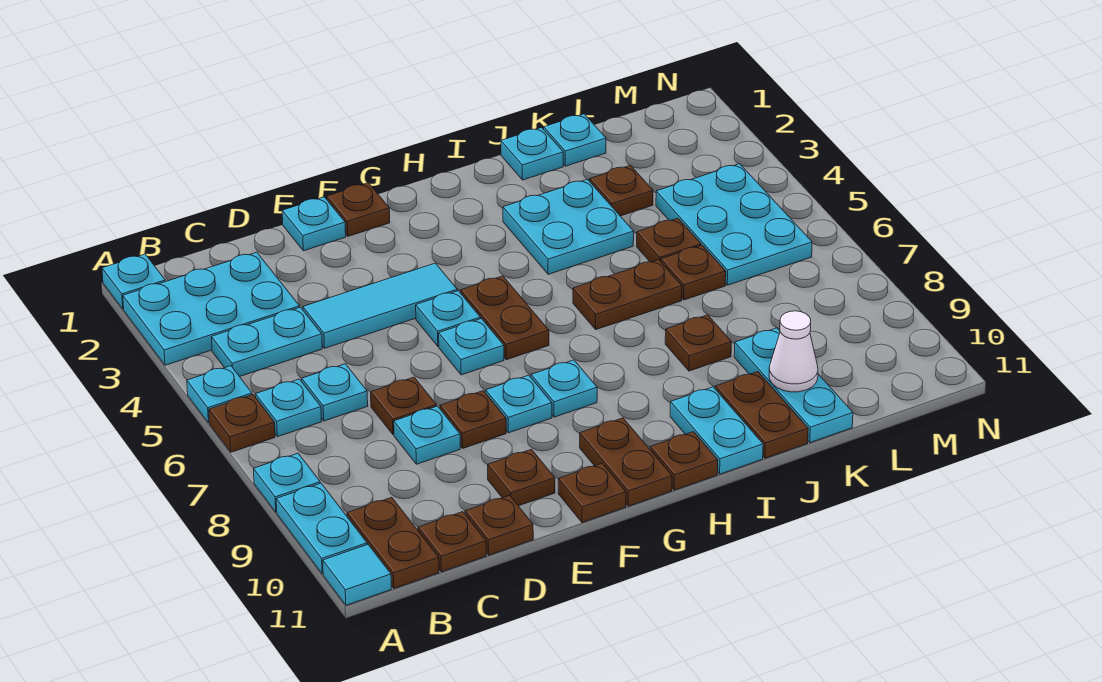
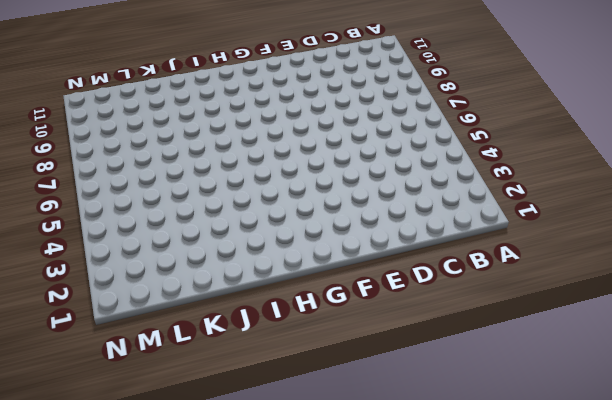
none -> cyan plate A1 level 1
none -> cyan plate A2:C3 level 1
none -> cyan plate A5 level 1
none -> brown plate A6 level 1

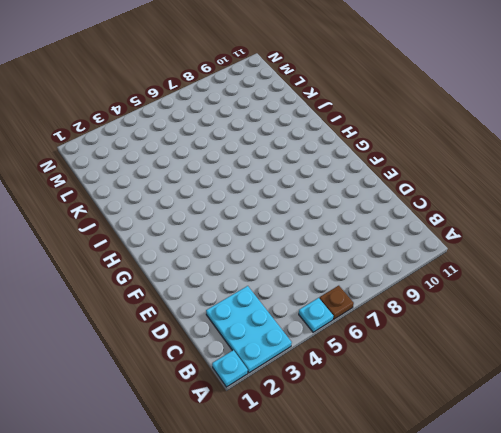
none -> cyan plate A8 level 1
none -> cyan plate A9:A10 level 1
none -> cyan tile A11 level 1
none -> cyan plate B4:C4 level 1

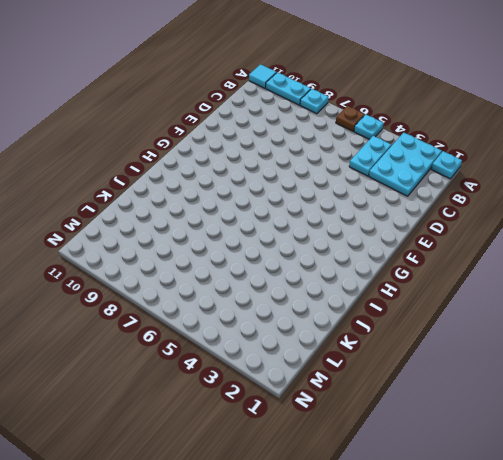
none -> cyan plate B6 level 1
none -> brown plate B10:B11 level 1
none -> cyan plate C6 level 1
none -> brown plate C11 level 1

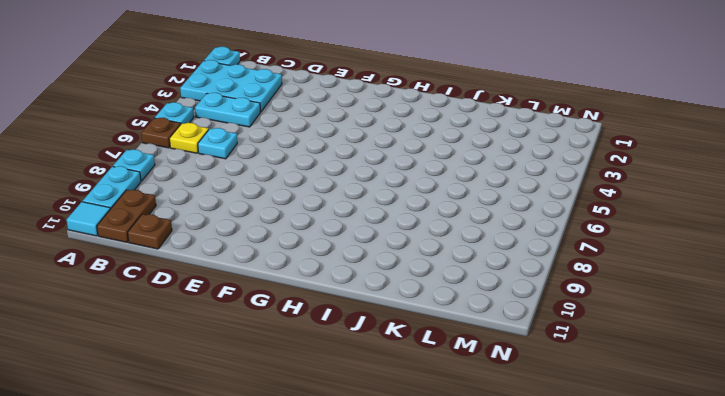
yellow plate B6 level 1 -> cyan plate B6 level 1
none -> cyan tile D4:F4 level 1
none -> brown plate D7 level 1
none -> cyan plate D8 level 1
none -> brown plate D11 level 1

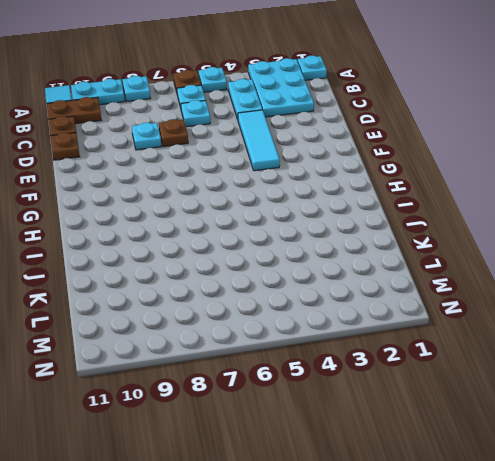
none -> cyan plate E1 level 1
none -> brown plate E8 level 1
none -> brown plate E10 level 1
none -> brown plate F1 level 1

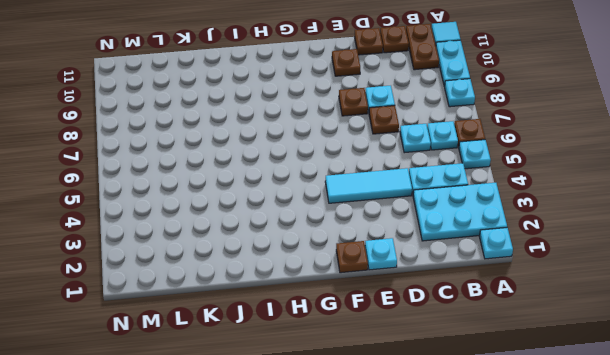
none -> cyan plate F5 level 1
none -> cyan plate F6 level 1
none -> cyan plate F8 level 1
none -> brown plate F11 level 1

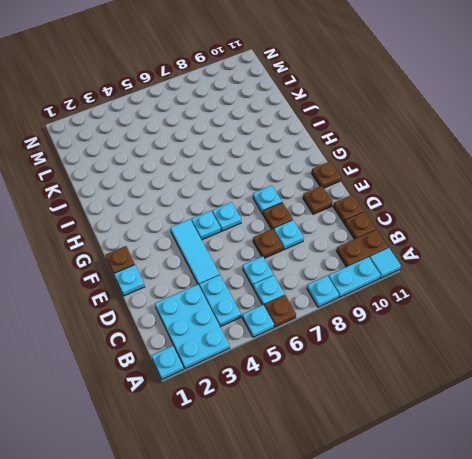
none -> brown plate G5:G6 level 1
none -> cyan plate G8 level 1
none -> brown plate G10:G11 level 1
none -> brown plate H11 level 1

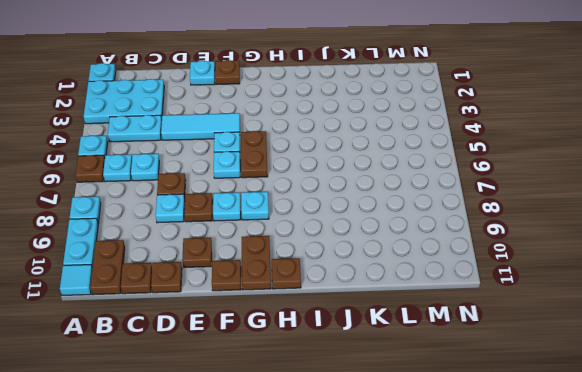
none -> cyan plate I3:J4 level 1
none -> brown plate I6:J6 level 1
none -> cyan plate I10:I11 level 1
none -> cyan plate J1 level 1

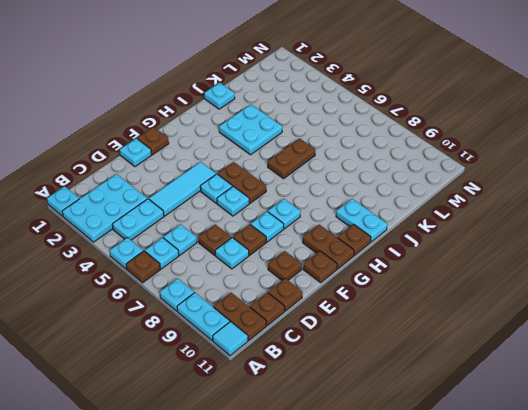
none -> brown plate J8 level 1
none -> brown plate J10:J11 level 1
none -> cyan plate K1 level 1
none -> brown plate K3 level 1

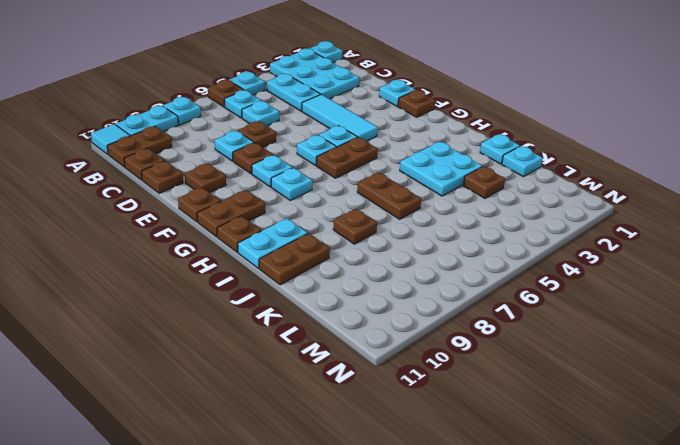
none -> brown plate K5 level 1
none -> brown plate K6 level 1
none -> cyan plate K9:K11 level 1
none -> cyan plate L4:M6 level 1

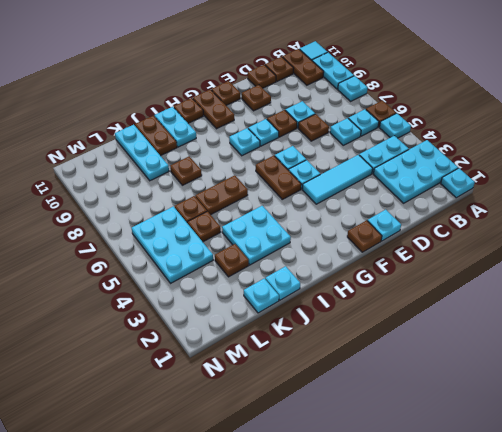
none -> white cone K10 level 2

